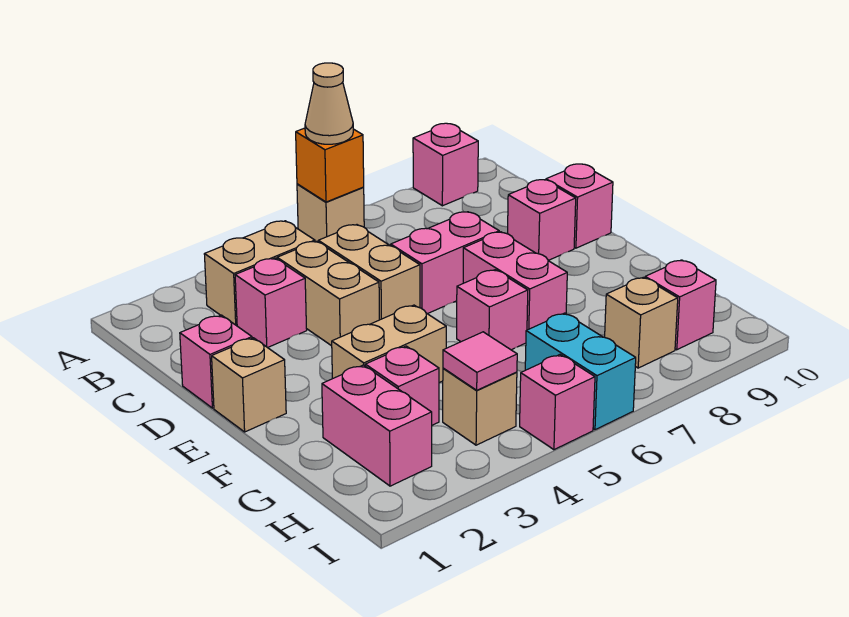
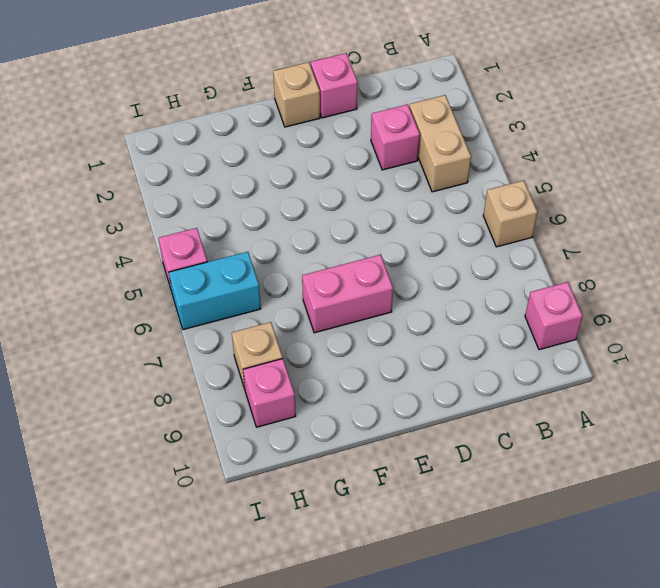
none -> tan brick C4:D4 level 1
none -> tan brick C5:D5 level 1
none -> pink brick D6:D7 level 1

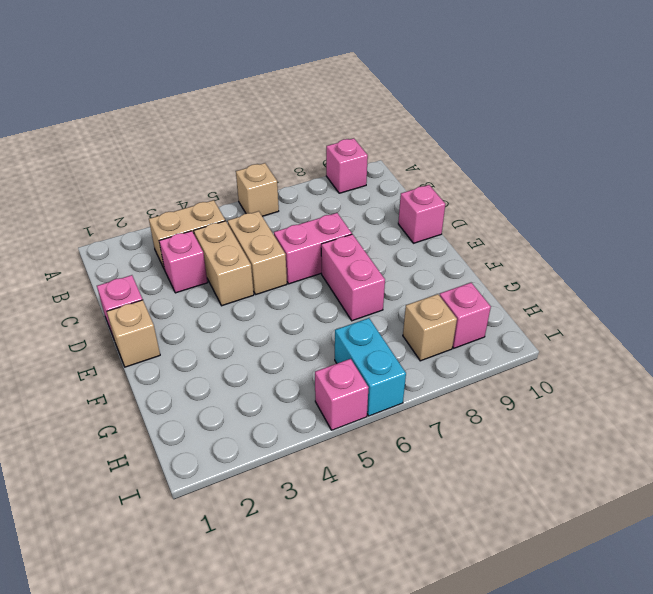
none -> pink brick D9 level 1
none -> tan brick F3:F4 level 1
none -> pink brick F6 level 1

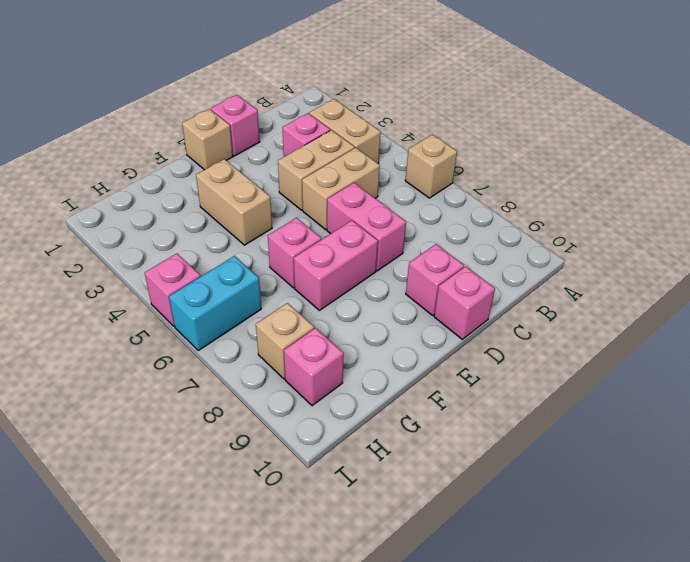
none -> pink brick A9 level 1
none -> pink brick G2:H2 level 1
none -> pink brick G3 level 1

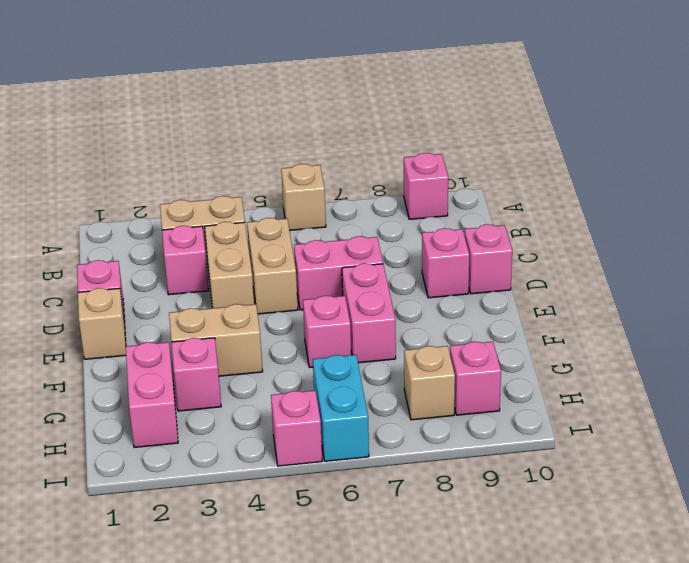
none -> tan brick H4 level 1
none -> orange brick A6 level 2
none -> pink tile H4 level 2

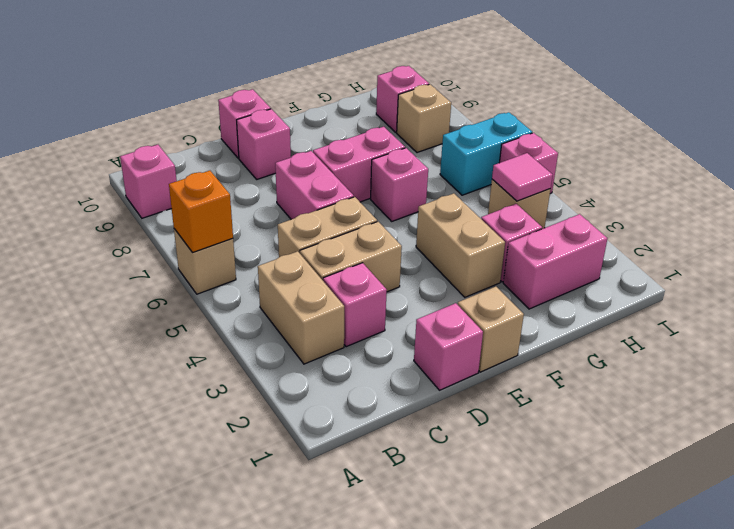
none -> tan cone A6 level 3

